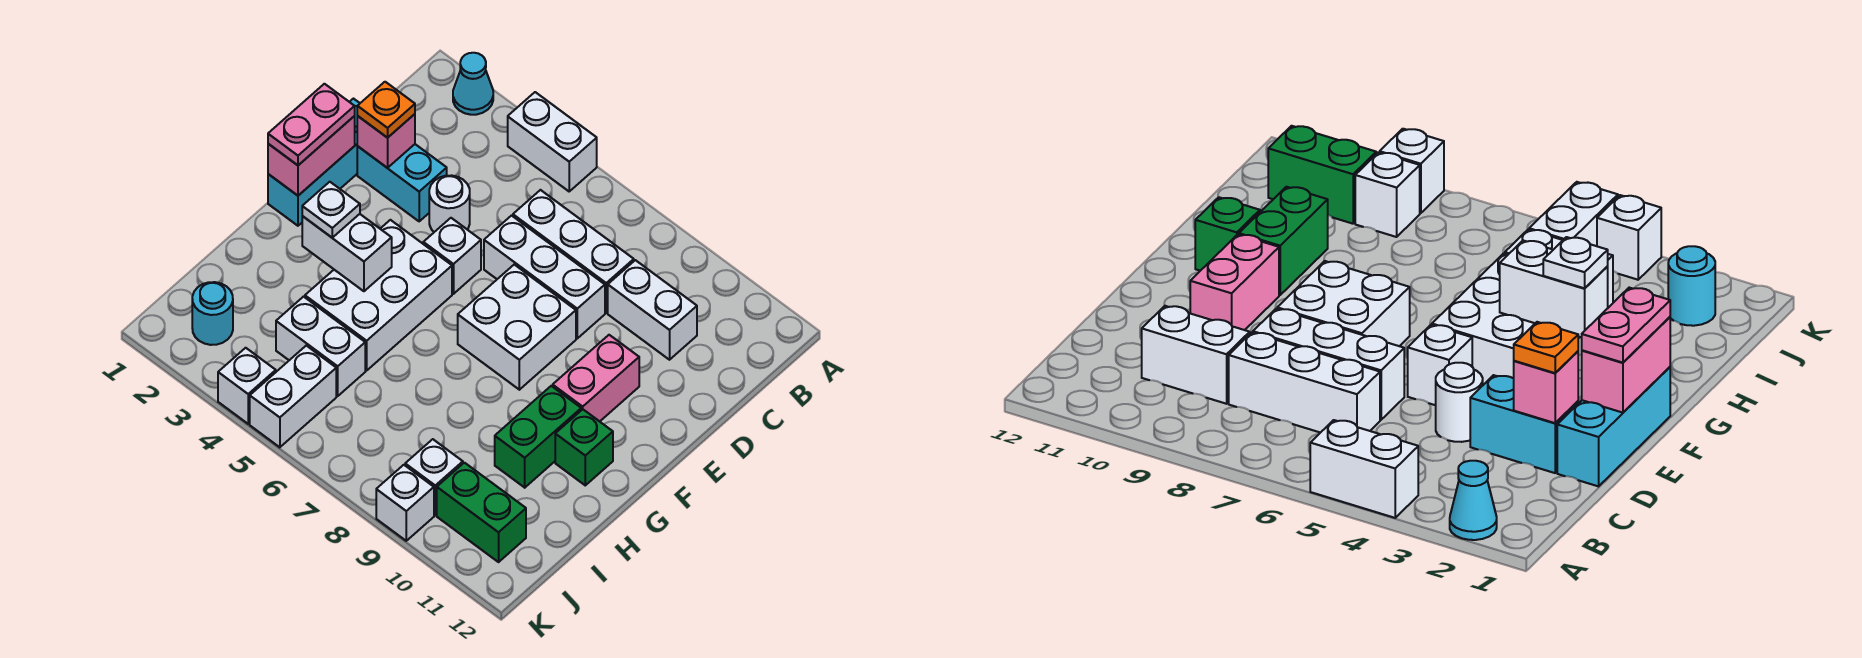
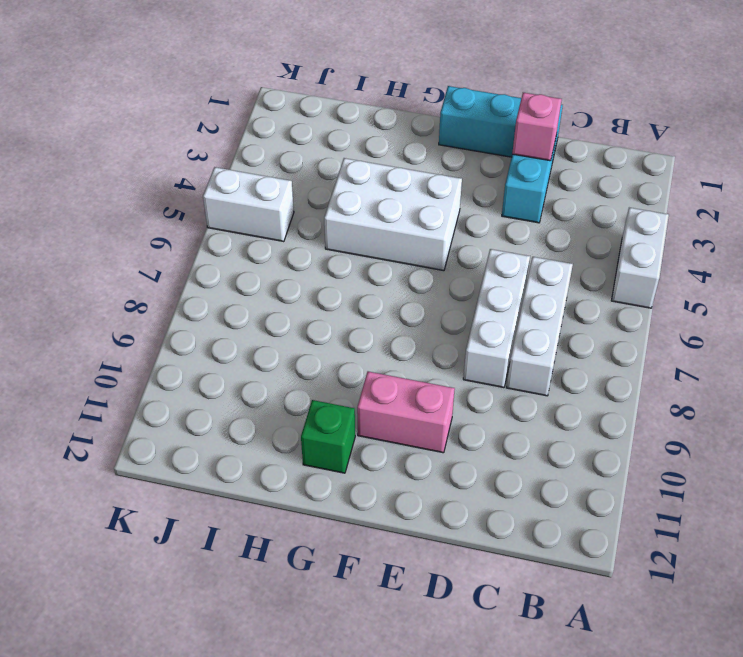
none -> cyan cone A2 level 1
none -> white brick C9:C10 level 1
none -> white round brick D4 level 1

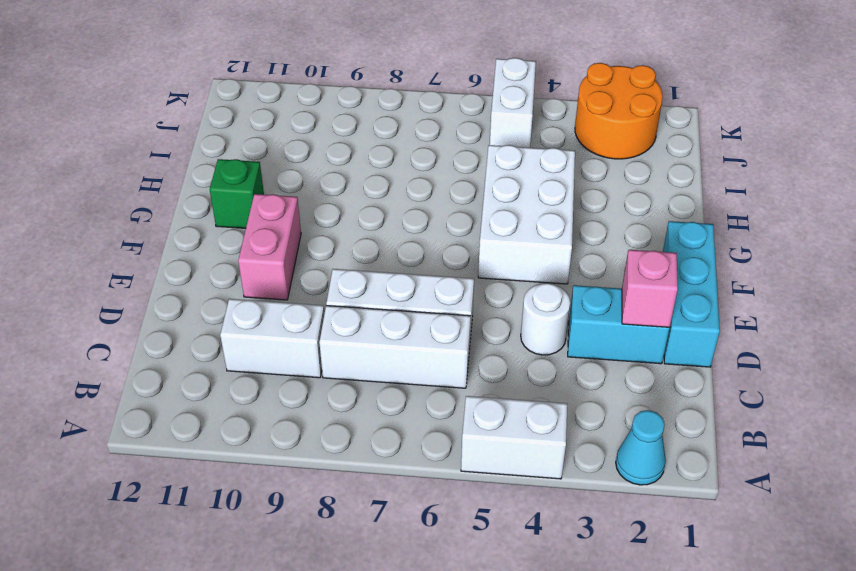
orange round brick J2:K3 level 1 -> cyan round brick J2 level 1
none -> white brick E5 level 1
none -> white brick E7:F8 level 1
none -> green brick G10:H10 level 1

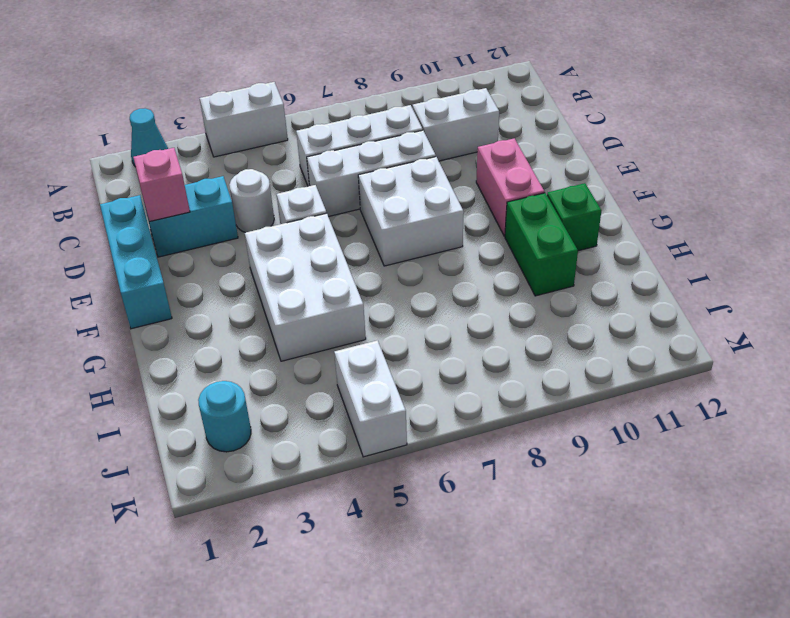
none -> white brick I4:I5 level 1
none -> white brick J9 level 1
none -> green brick J10:J11 level 1

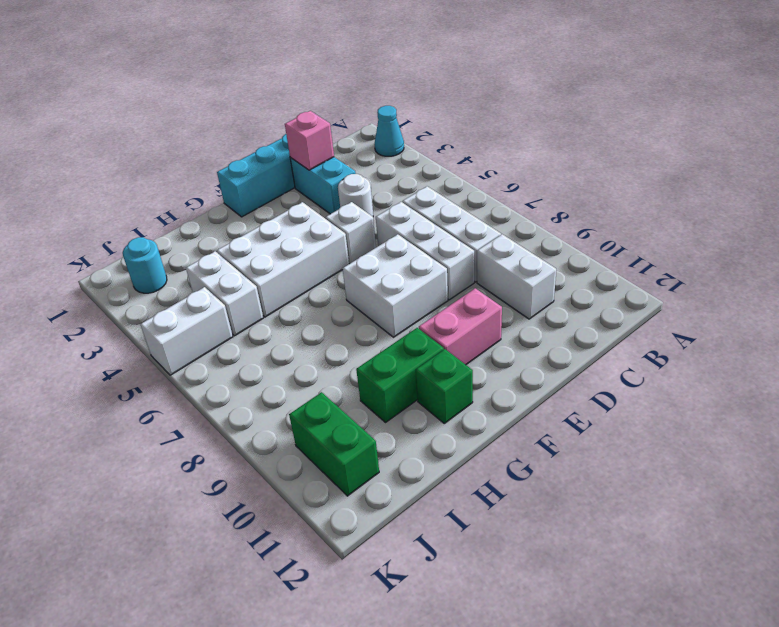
none -> white brick A4:A5 level 1
none -> white brick J9 level 1
none -> white brick K4 level 1

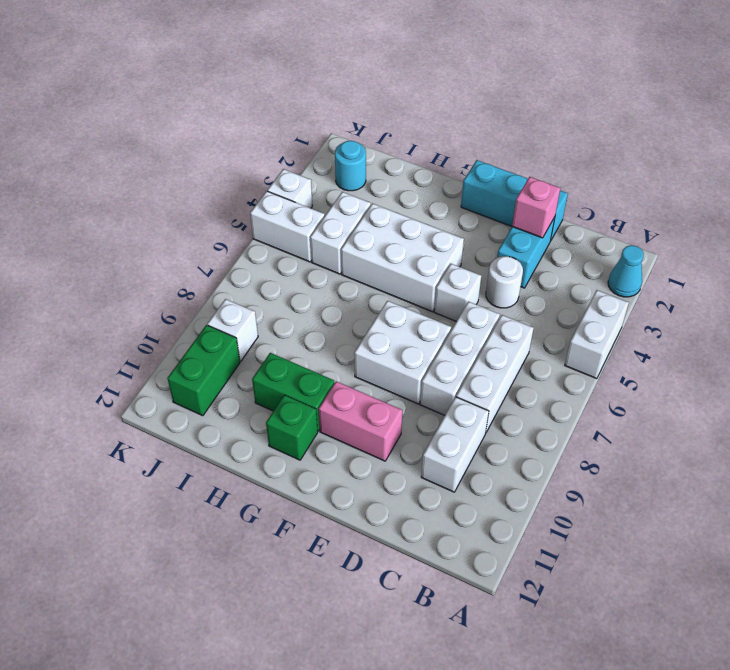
none -> white brick K9 level 1
none -> pink brick E1:F1 level 2
none -> white brick G3:G4 level 2

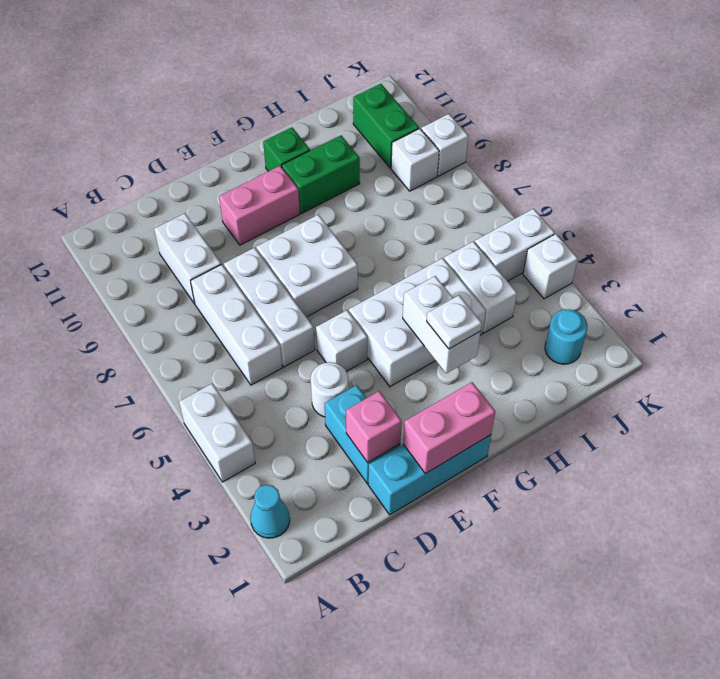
none -> orange plate D2 level 3
none -> pink plate E1:F1 level 3

